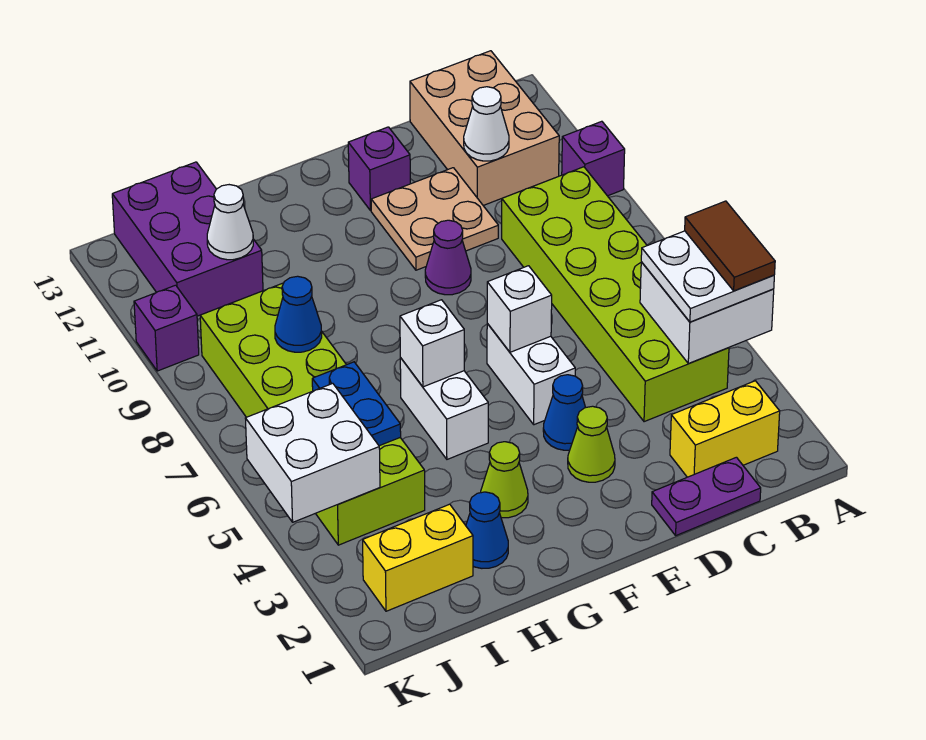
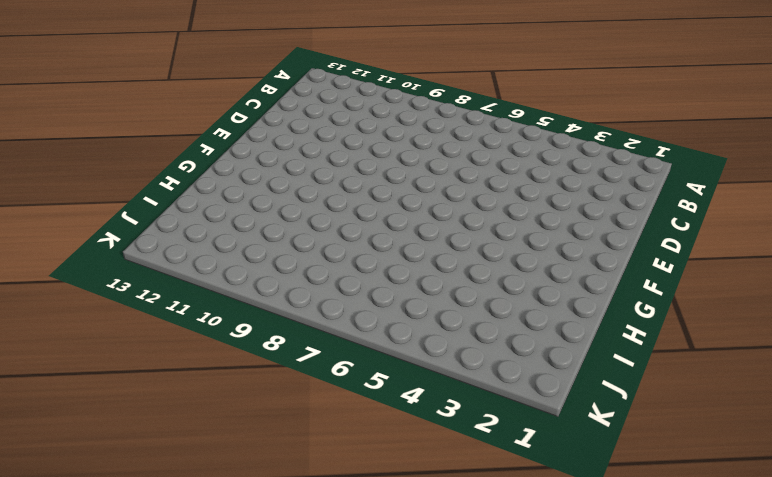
none -> purple brick A10 level 1
none -> yellow brick B2:C2 level 1
none -> lime brick B4:C9 level 1

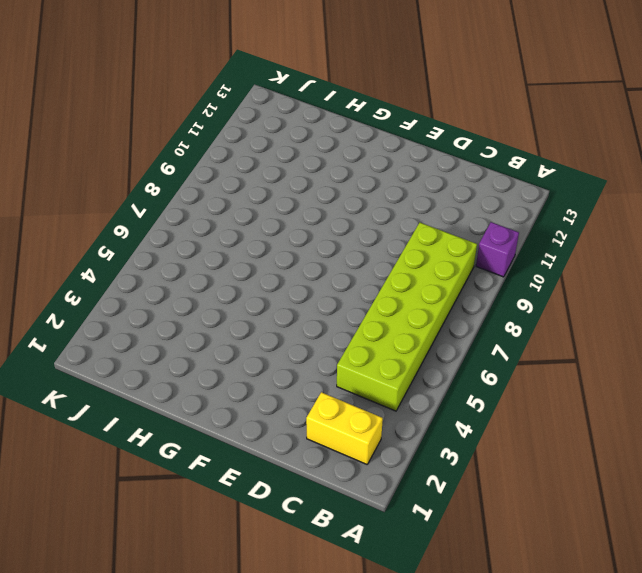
none -> tan brick B11:C13 level 1
none -> purple plate C1:D1 level 1
none -> tan plate D10:E11 level 1

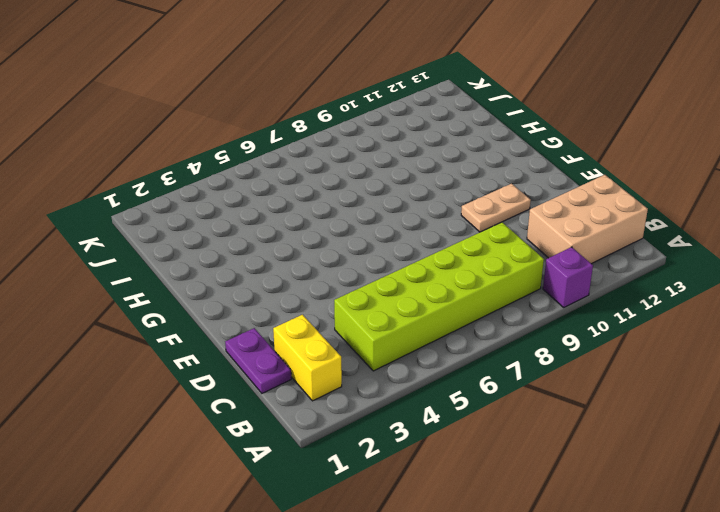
tan plate E10:E11 level 1 -> tan plate D10:E11 level 1
none -> lime cone E3 level 1
none -> blue cone E4 level 1
none -> white brick E5:E6 level 1

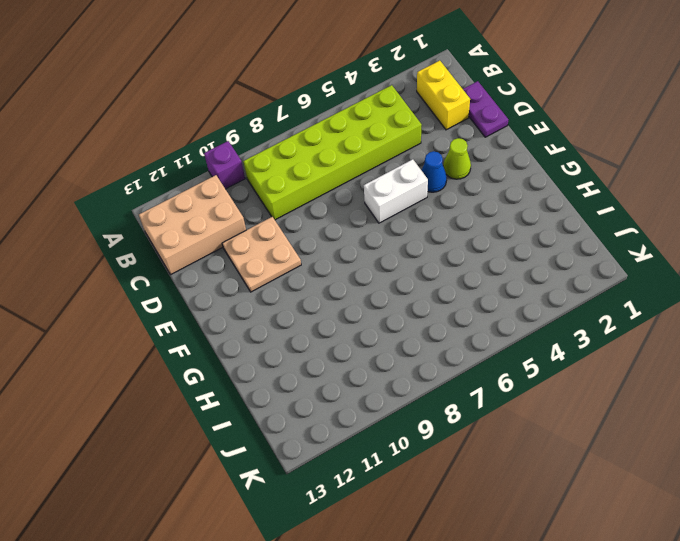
none -> purple cone E9 level 1
none -> purple brick E12 level 1
none -> lime cone G3 level 1

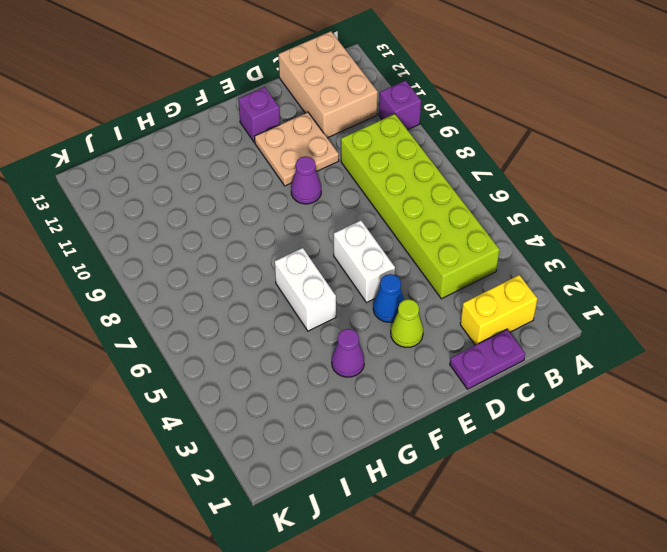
purple cone G3 level 1 -> lime cone G3 level 1
none -> blue cone H2 level 1
none -> yellow brick I2:J2 level 1
none -> lime brick I4:J9 level 1

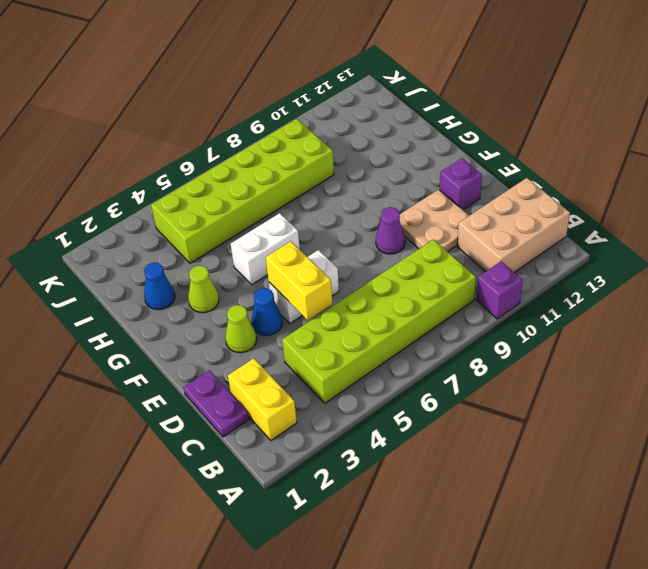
yellow brick D5:E5 level 2 -> yellow brick I2:J2 level 1
none -> purple brick I11:J13 level 1
none -> purple brick K10 level 1
none -> white brick A4:B5 level 2

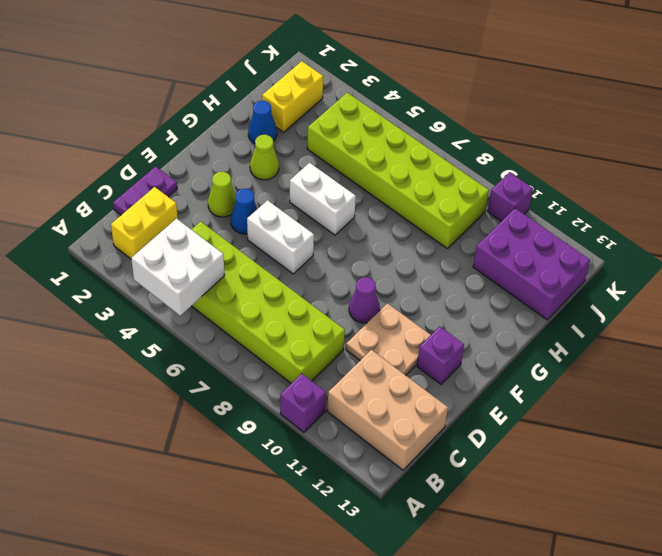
none -> white cone C11 level 2
none -> white brick E6 level 2
none -> white brick G6 level 2

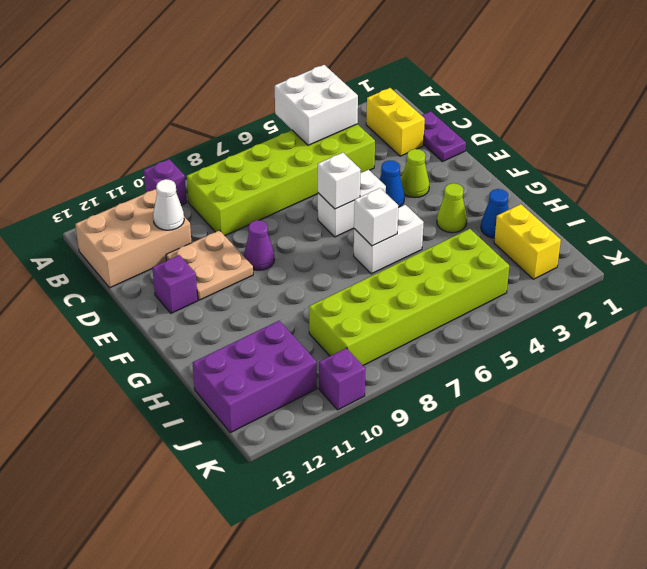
none -> blue plate I5:I6 level 2
none -> blue cone I8 level 2
none -> white cone I11 level 2

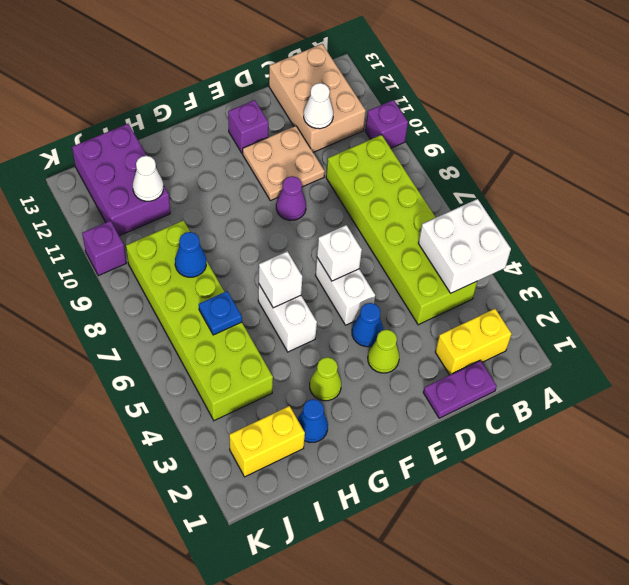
blue plate I6 level 2 -> blue plate I5:I6 level 2
none -> white brick J4:K5 level 2
none -> white plate A4:B5 level 3
none -> brown tile A4:A5 level 4

